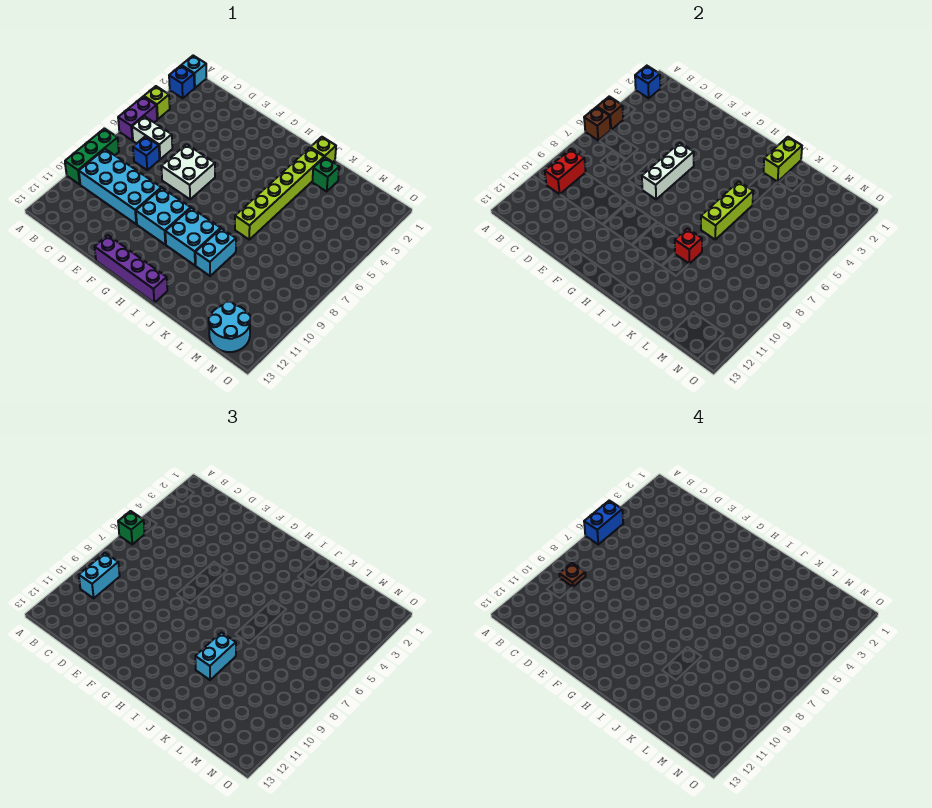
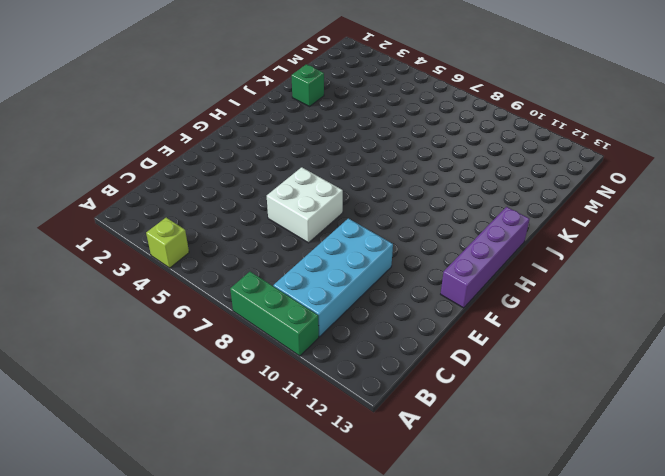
none -> cyan brick A1 level 1
none -> blue brick A2 level 1
none -> purple brick A5:A6 level 1
none -> white brick B6:C6 level 1

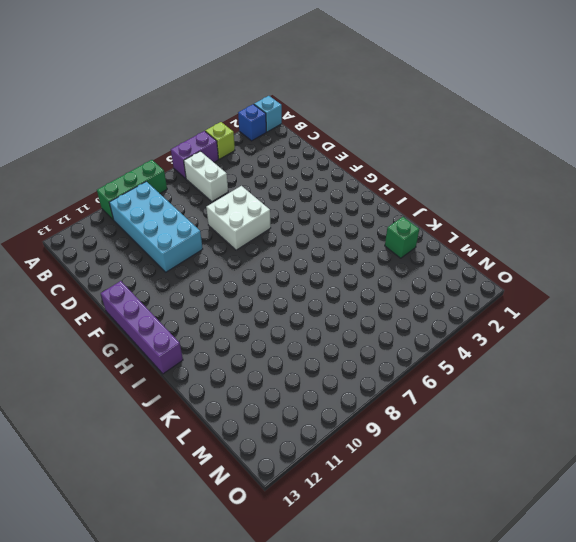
none -> blue brick C7 level 1
none -> cyan brick F9:G10 level 1
none -> cyan brick H9:I10 level 1
none -> lime brick J1 level 1

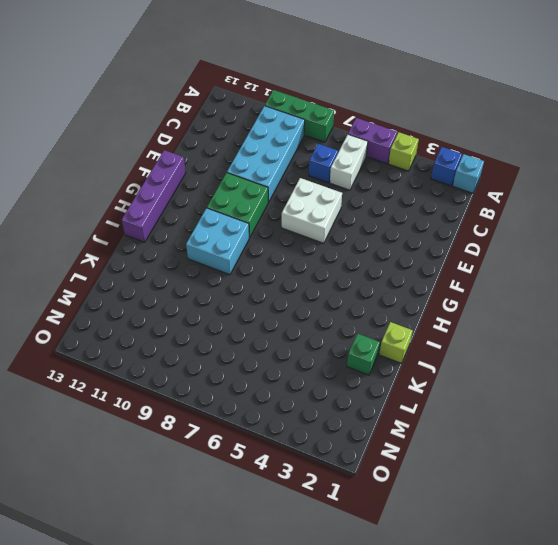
green brick F9:G10 level 1 -> cyan brick F9:G10 level 1
none -> lime brick J2:J7 level 1
none -> cyan brick J9:J10 level 1
none -> cyan round brick M12:N13 level 1
none -> blue brick A2 level 2

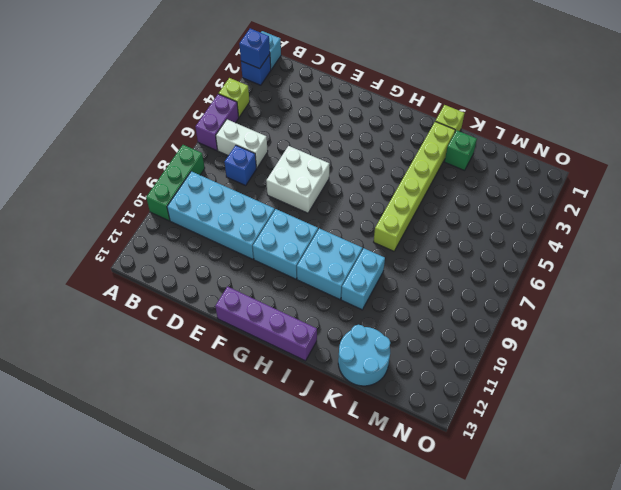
cyan round brick K12:L13 level 1 -> cyan round brick M12:N13 level 1
none -> brown brick A5 level 2
none -> brown brick A6 level 2
none -> red brick B9:B10 level 2
none -> white brick F5:F7 level 2

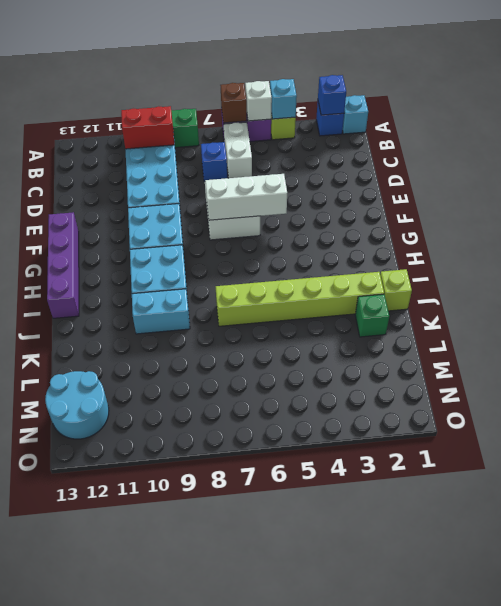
cyan brick A4 level 2 -> none
white brick A5 level 2 -> brown brick A5 level 2
none -> lime brick J1:J2 level 2
none -> lime brick J5:J7 level 2
none -> red brick J9 level 2
none -> green brick A6 level 3

